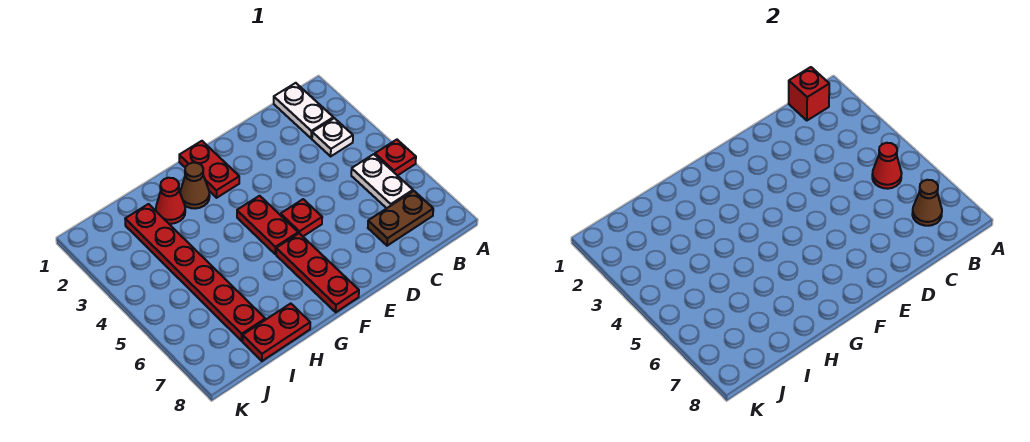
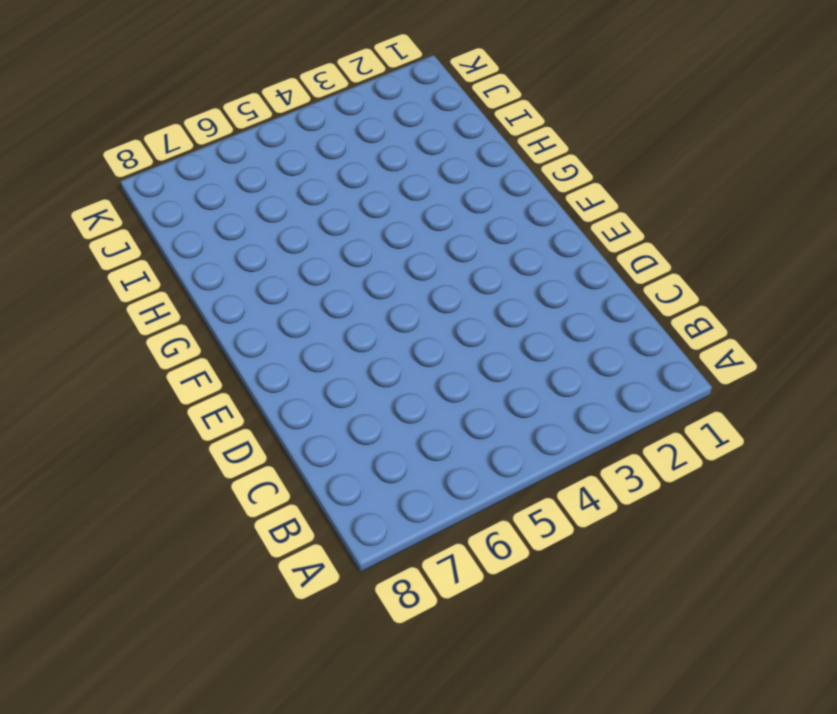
none -> red plate A5 level 1
none -> white plate B1:B2 level 1
none -> white plate B3 level 1

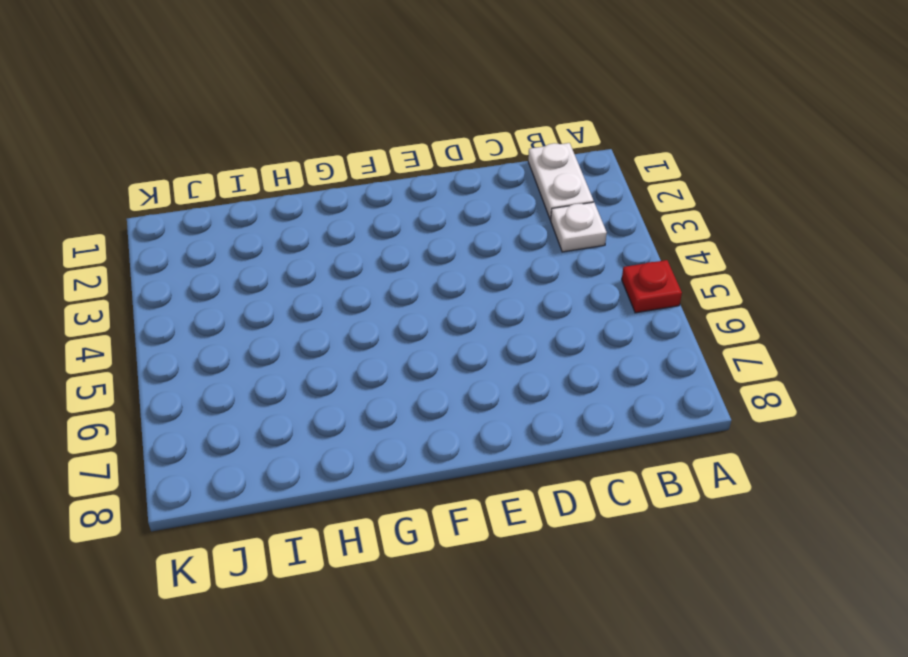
none -> white plate B5:B6 level 1
none -> brown plate B7:C7 level 1
none -> red plate E5 level 1

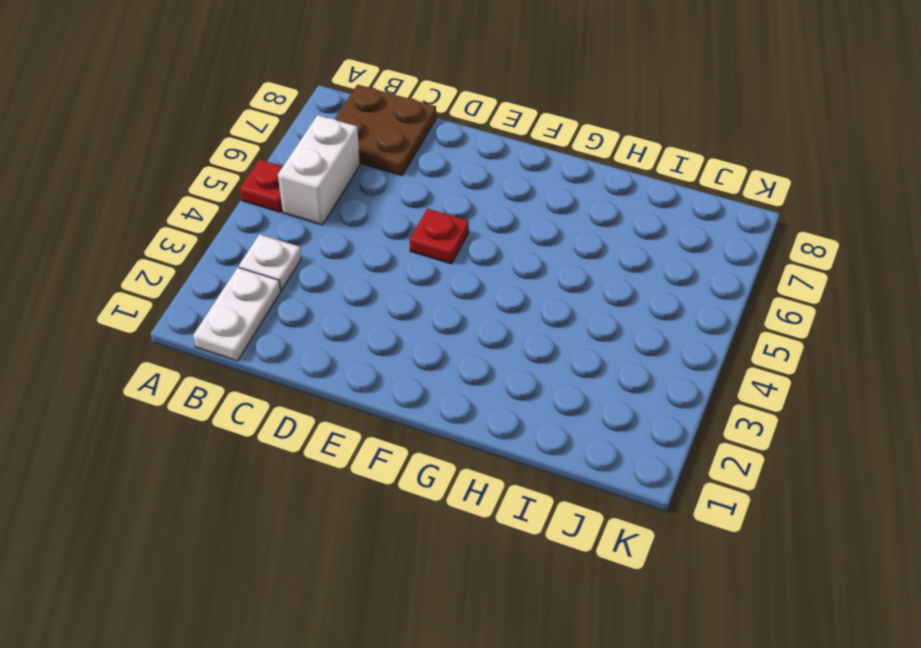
white brick B5:B6 level 1 -> white plate B5:B6 level 1
brown plate B7:C8 level 1 -> brown plate B7:C7 level 1
none -> red plate F1:F2 level 1
none -> red plate F4:F5 level 1
none -> red plate F6:F8 level 1

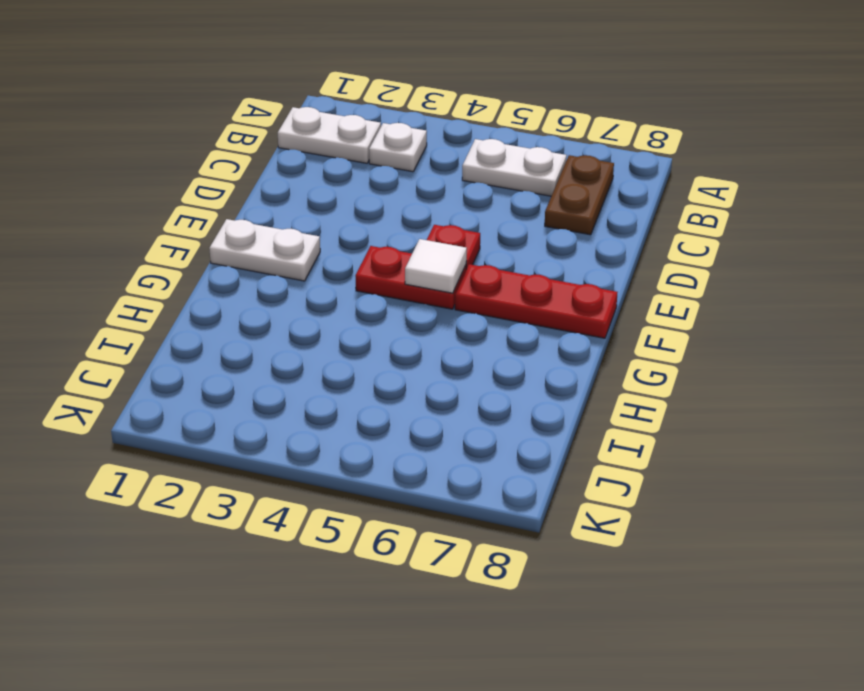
white plate F1:F2 level 1 -> red plate F1:F2 level 1
white tile F5 level 2 -> none
none -> red plate A5 level 1
none -> brown cone G2 level 1
none -> red cone H2 level 1

